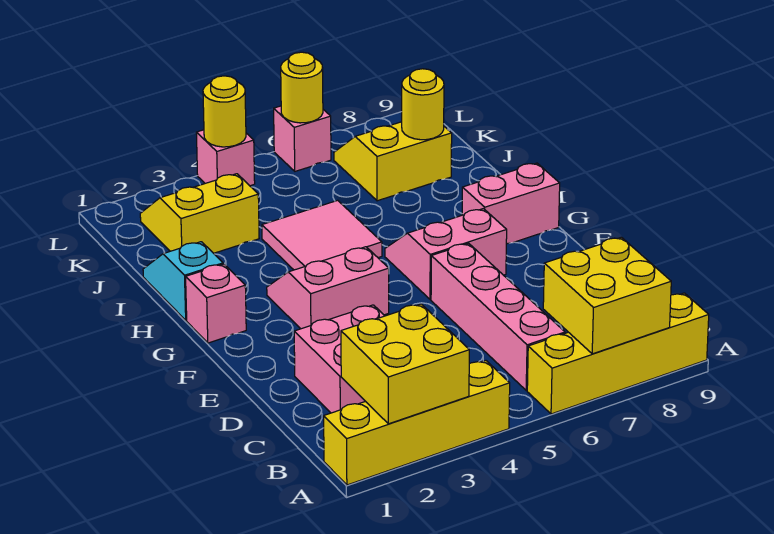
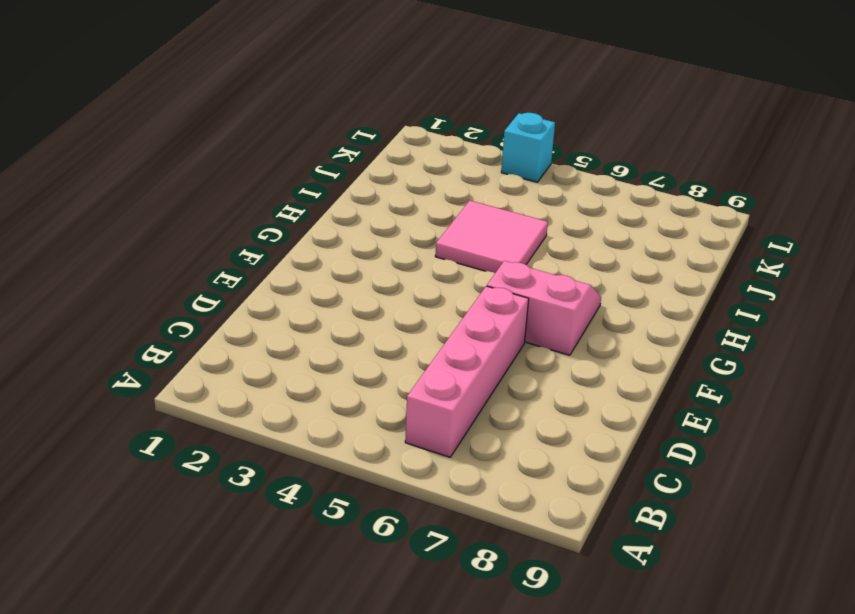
cyan brick L4 level 1 -> pink brick L4 level 1
none -> yellow brick A1:A4 level 1
none -> yellow brick A6:A9 level 1
none -> pink brick C2:D3 level 1

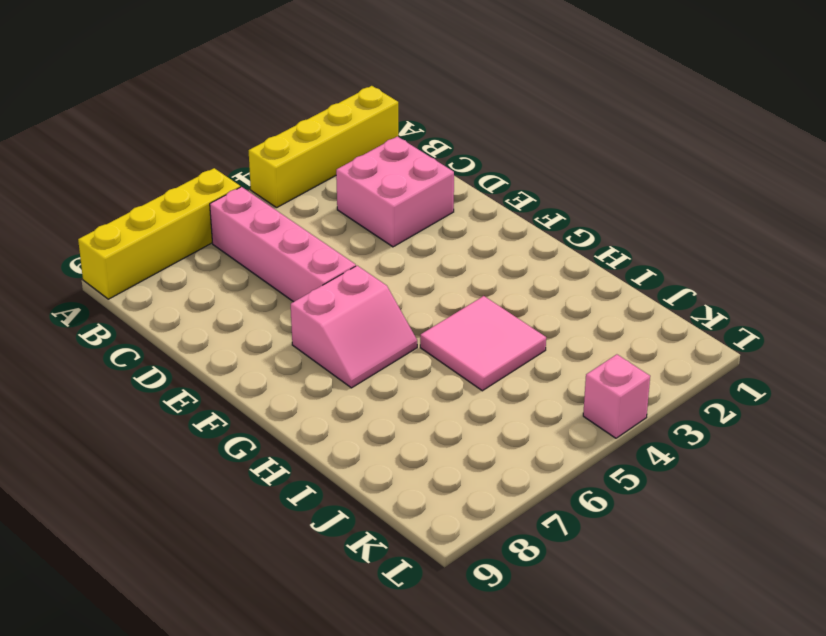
none -> pink slope F3:G4 level 1 top F
none -> pink brick G1 level 1
none -> pink brick G8:G9 level 1

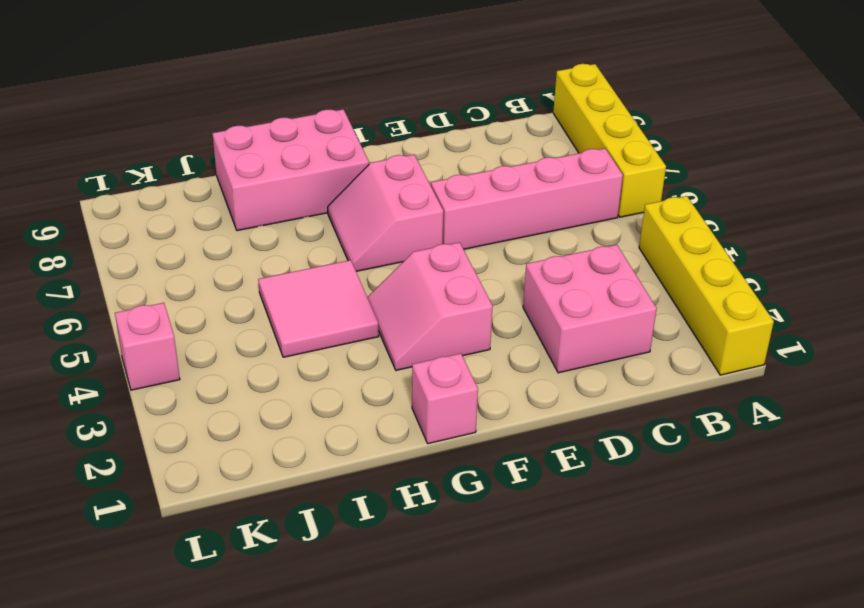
pink brick G8:I9 level 1 -> pink brick G8:G9 level 1
none -> cyan slope H1:I1 level 1 top H
none -> yellow slope J2:K3 level 1 top J
none -> yellow slope J7:K8 level 1 top J

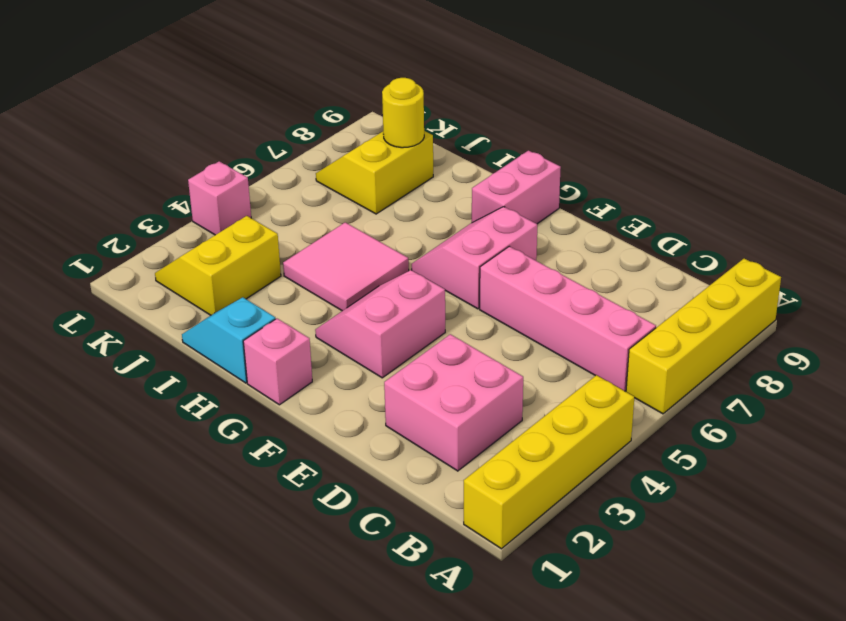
none -> pink brick L6 level 1
none -> yellow brick A2:B3 level 2
none -> yellow brick A7:B8 level 2

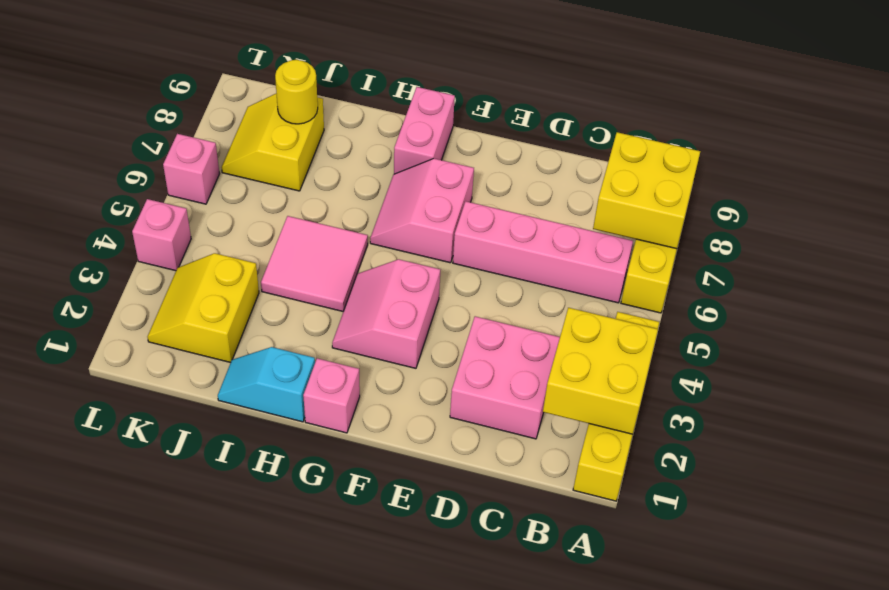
none -> yellow round brick L4 level 2
none -> yellow round brick L6 level 2

